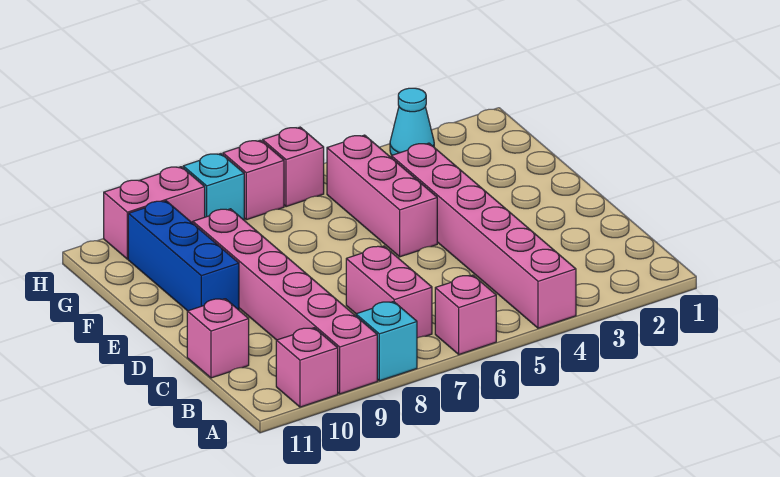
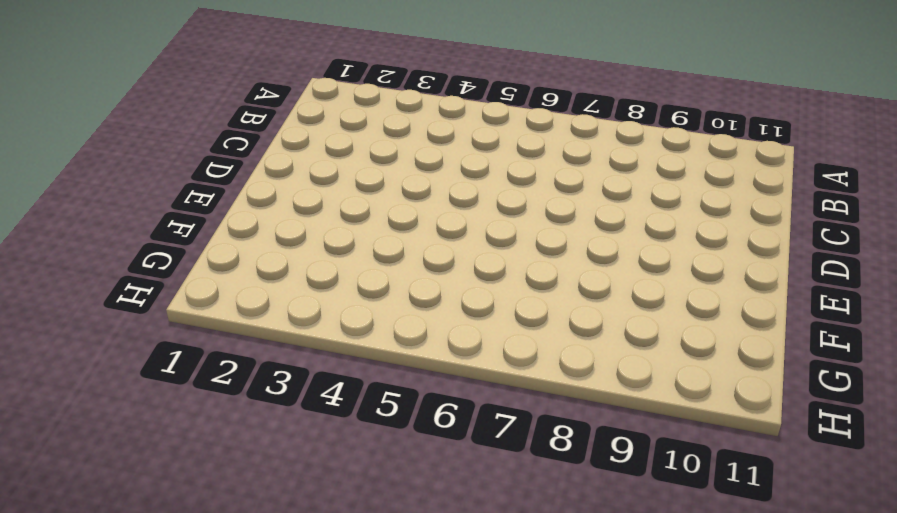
none -> pink brick A4:F4 level 1
none -> pink brick A6 level 1
none -> cyan brick A8 level 1

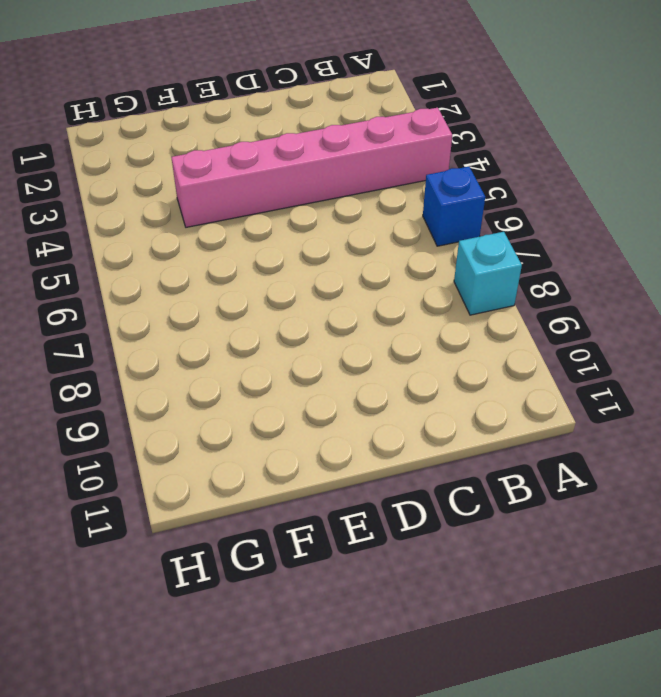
blue brick A6 level 1 -> pink brick A6 level 1
none -> pink brick A9:F9 level 1
none -> pink brick A10 level 1
none -> pink brick B7:C7 level 1

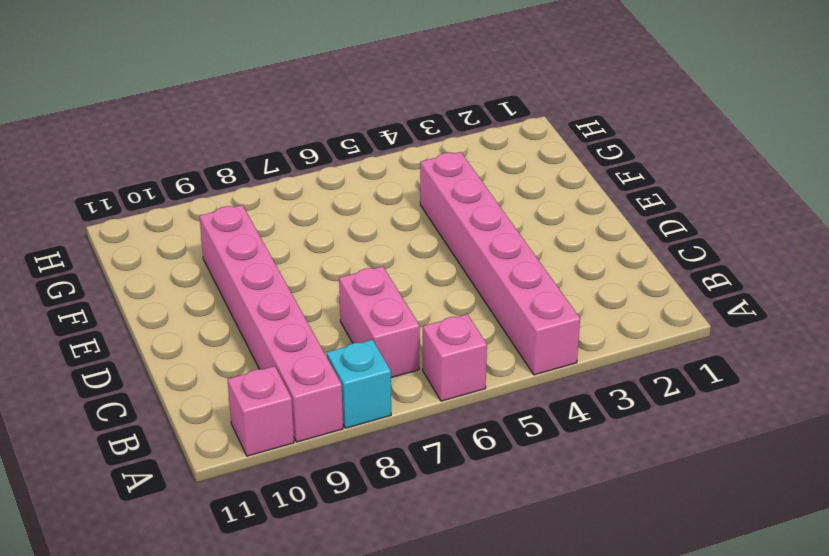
none -> pink brick C11 level 1
none -> pink brick E5:G5 level 1
none -> blue brick E10:G10 level 1

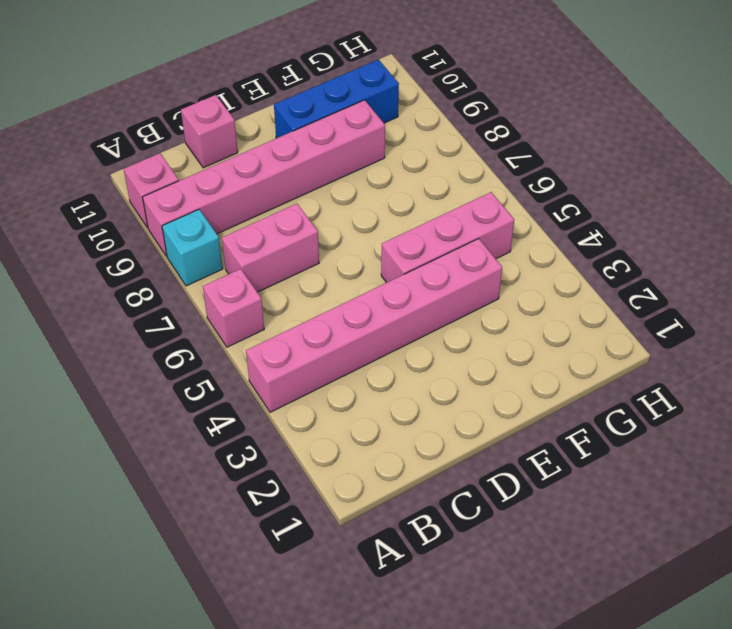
none -> cyan cone H3 level 1
none -> pink brick H6 level 1
none -> pink brick H7 level 1

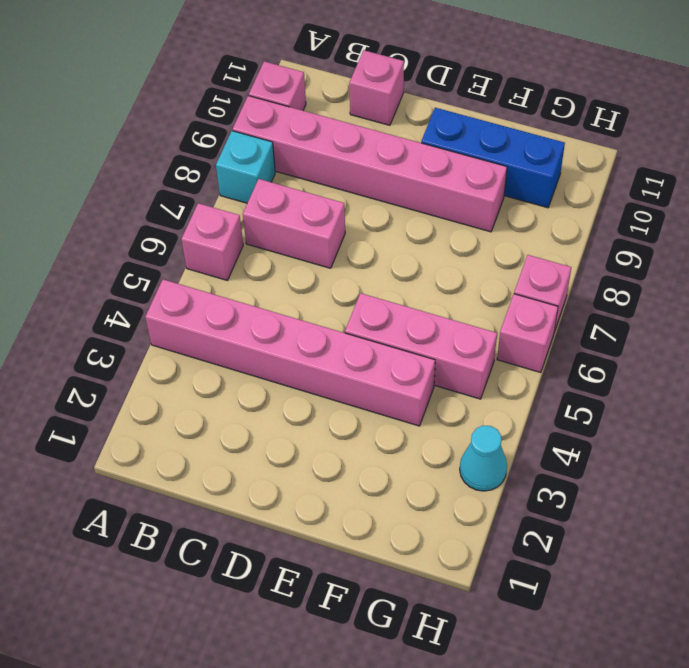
none -> cyan brick H8 level 1
none -> pink brick H9:H10 level 1

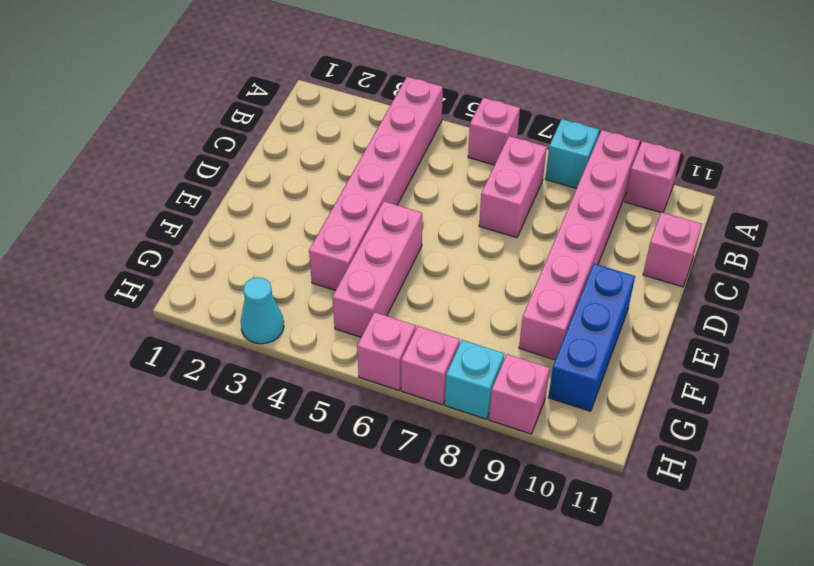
pink brick H9 level 1 -> pink brick H9:H10 level 1

